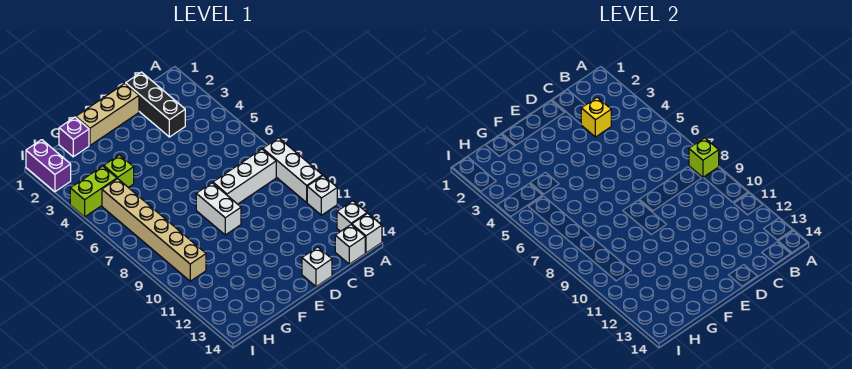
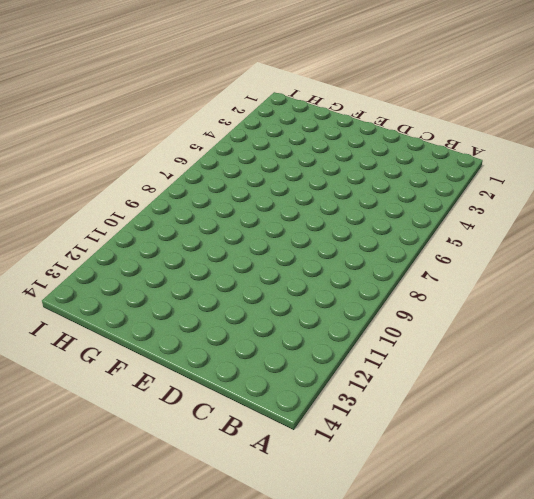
none -> white brick A8:A10 level 1
none -> white brick A11 level 1
none -> white brick A13 level 1

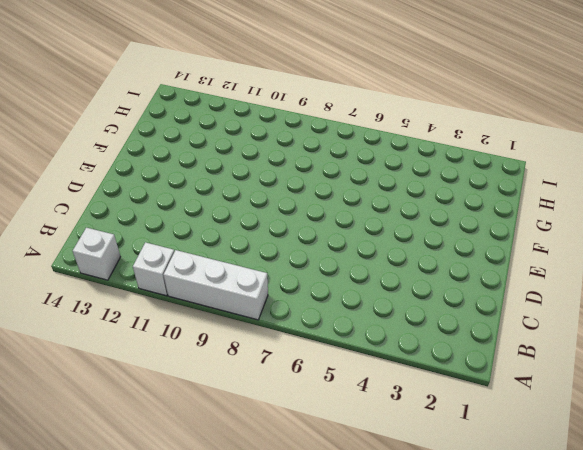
none -> white brick A14 level 1
none -> white brick B8:D8 level 1
none -> white brick B14 level 1

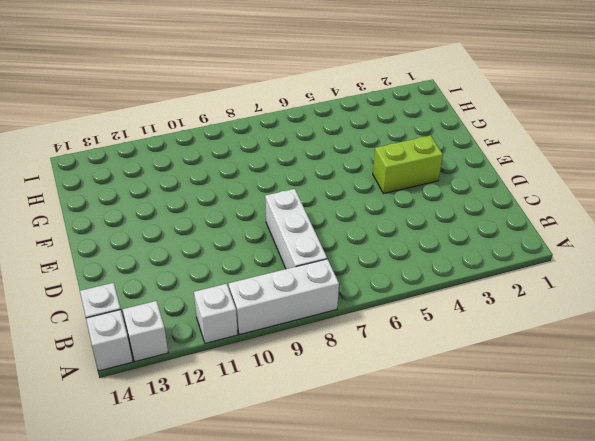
lime brick E3:E4 level 1 -> lime brick H4:I4 level 1
none -> black brick C1:C3 level 1
none -> tan brick D1:F1 level 1
none -> white brick D14 level 1

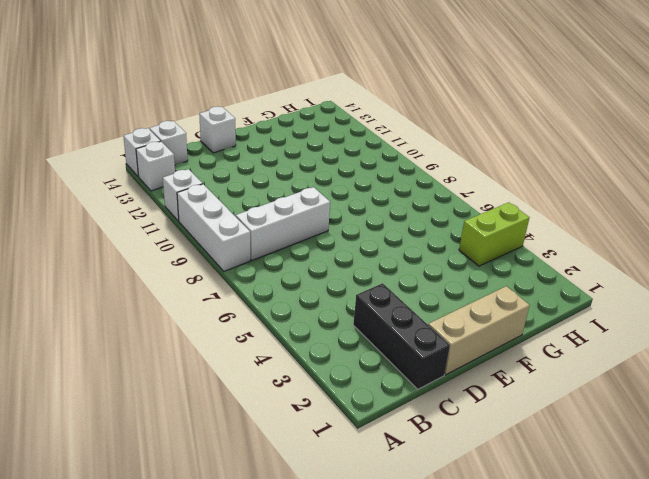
none -> white brick E8:E9 level 1
none -> purple brick G1 level 1
none -> lime brick G4 level 1

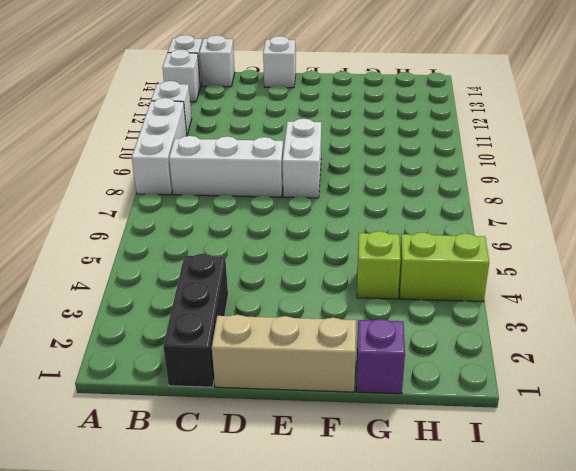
none -> tan brick H5:H10 level 1
none -> purple brick I1:I2 level 1
none -> lime brick A8 level 2

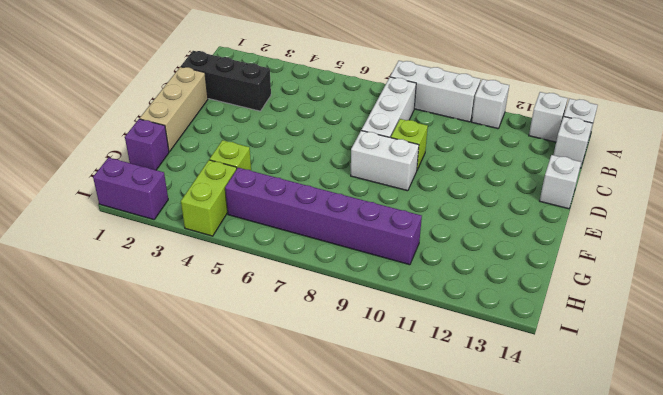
lime brick D9 level 1 -> lime brick A8 level 2
purple brick H5:H10 level 1 -> tan brick H5:H10 level 1
none -> yellow brick C3 level 2

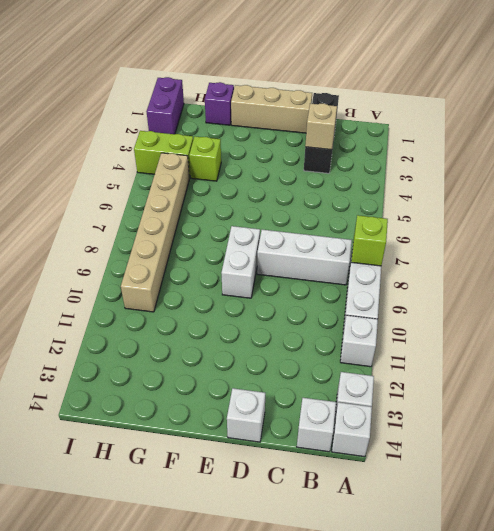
tan brick C3 level 2 -> yellow brick C3 level 2

